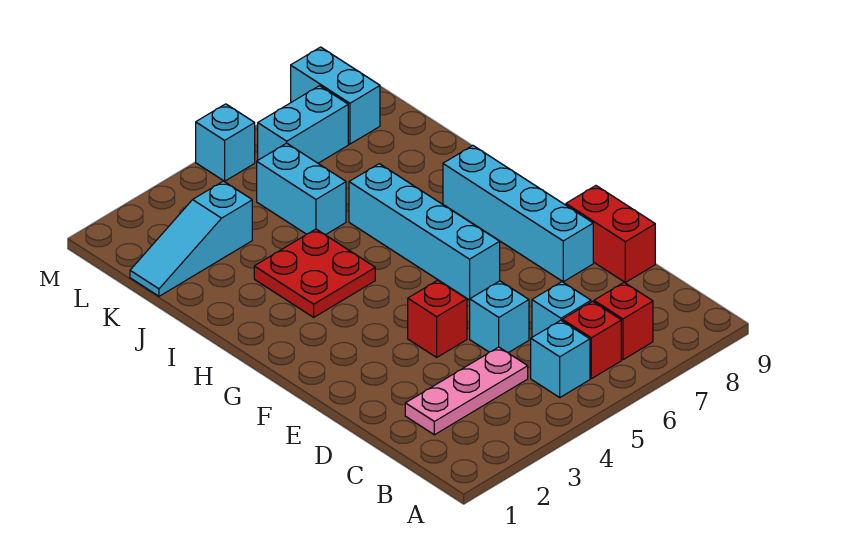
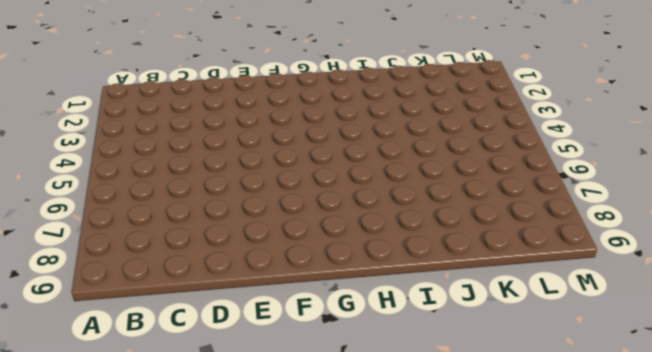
none -> cyan brick B5 level 1
none -> red brick B6 level 1
none -> red brick B7 level 1

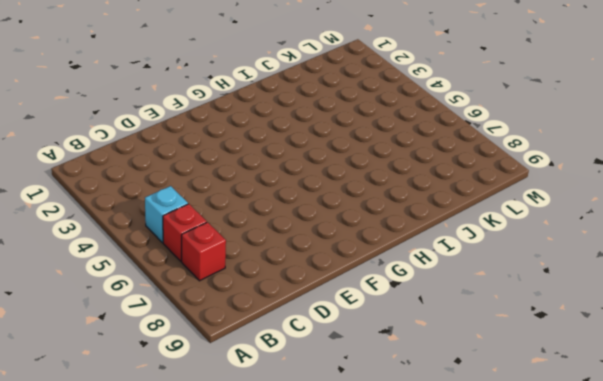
none -> pink plate C2:C4 level 1
none -> cyan brick C6 level 1
none -> cyan brick D5 level 1

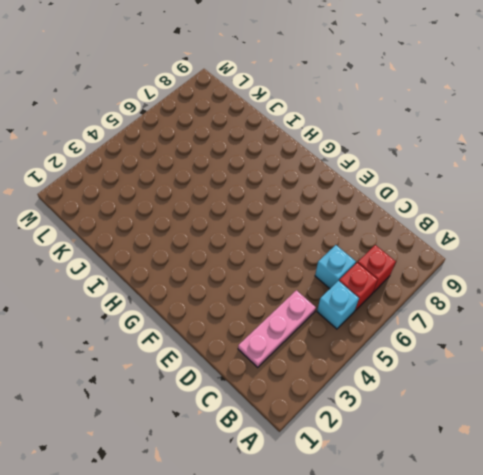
none -> cyan brick D5 level 1
none -> red brick D9:E9 level 1
none -> red brick E4 level 1

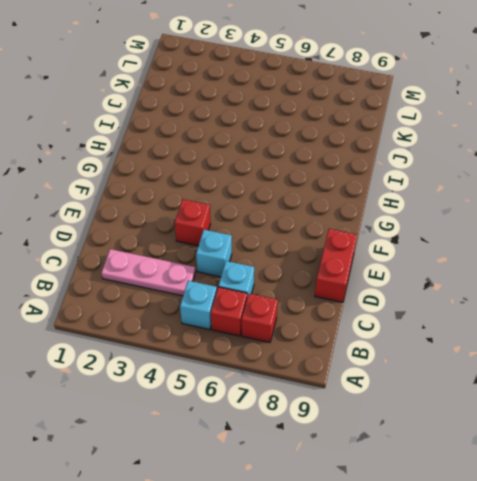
none -> cyan brick E8:H8 level 1
none -> cyan brick F6:I6 level 1
none -> red plate H3:I4 level 1

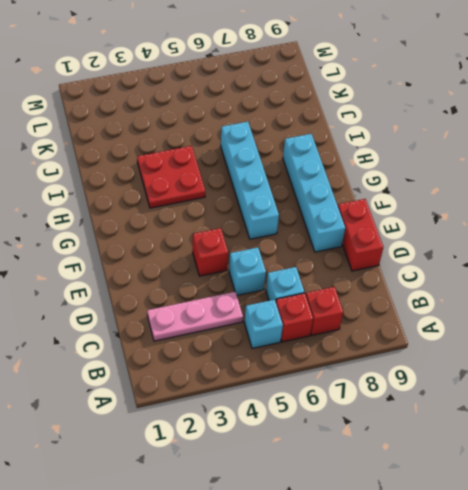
none -> cyan brick J5:K5 level 1
none -> cyan slope K1:K3 level 1 top 3
none -> cyan brick L6:L7 level 1

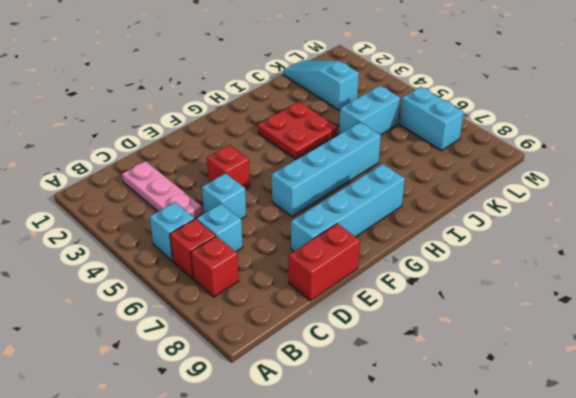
none -> cyan brick L8:M8 level 1
none -> cyan brick M5 level 1

